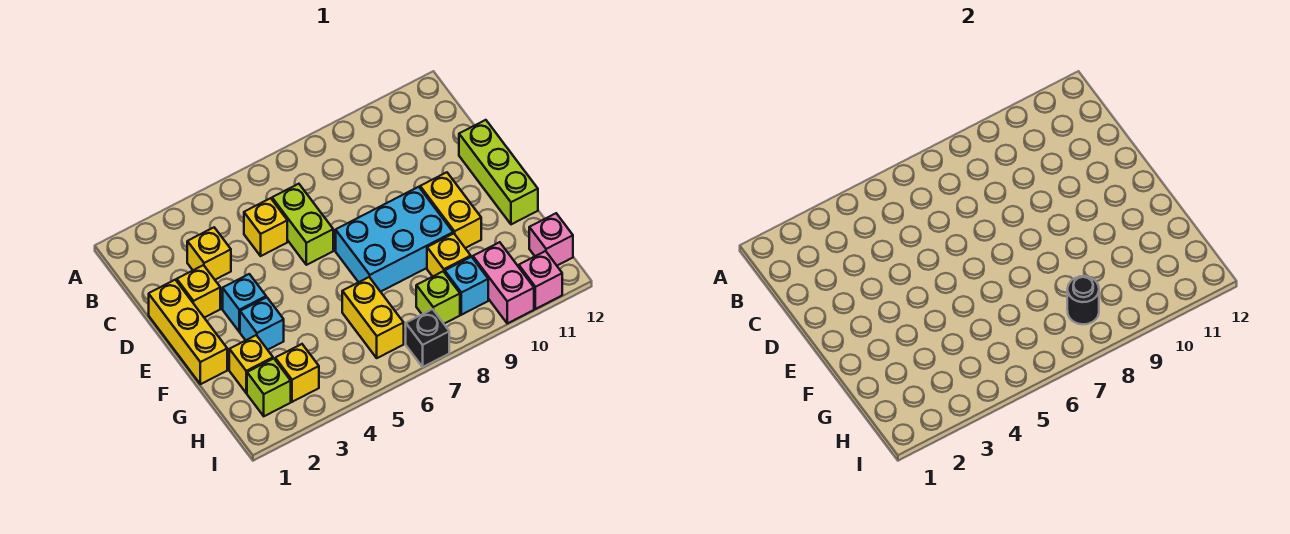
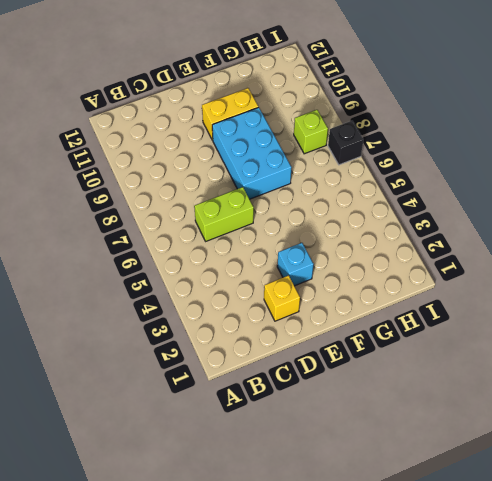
none -> yellow brick C3 level 1
none -> yellow brick C5 level 1
none -> yellow brick D1:F1 level 1

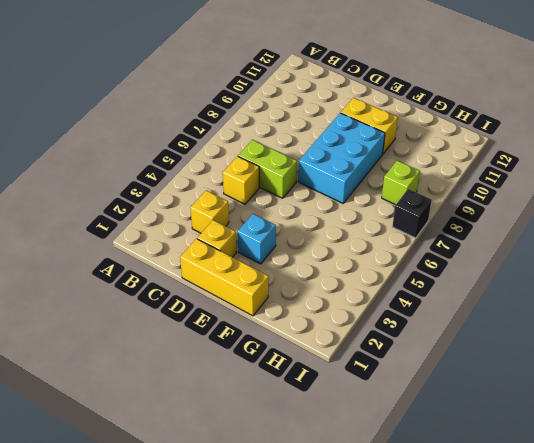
none -> lime brick D12:F12 level 1
none -> cyan brick F3 level 1
none -> yellow brick G2 level 1

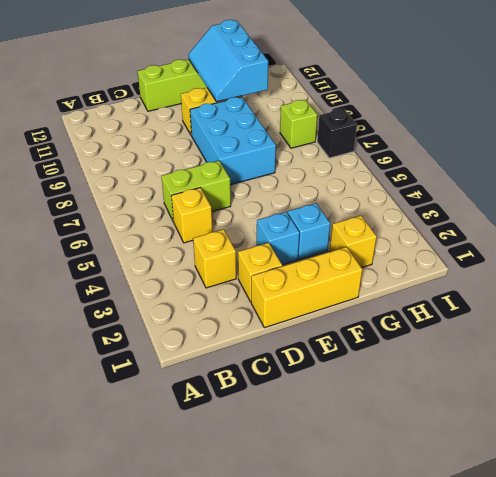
cyan slope F10:G12 level 2 top G -> none
none -> yellow brick G6:H6 level 1
none -> yellow brick G9 level 1
none -> lime brick H2 level 1

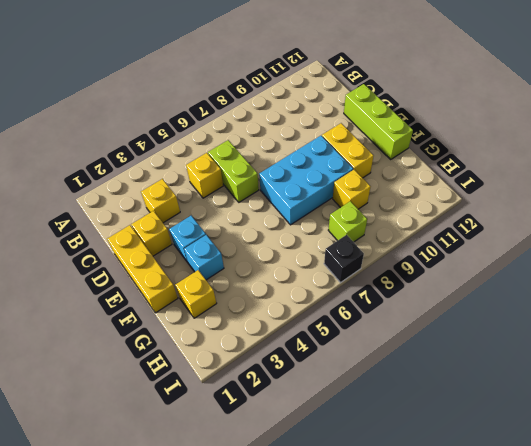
none -> yellow brick G6:H6 level 1
none -> lime brick H2 level 1
none -> yellow brick H3 level 1

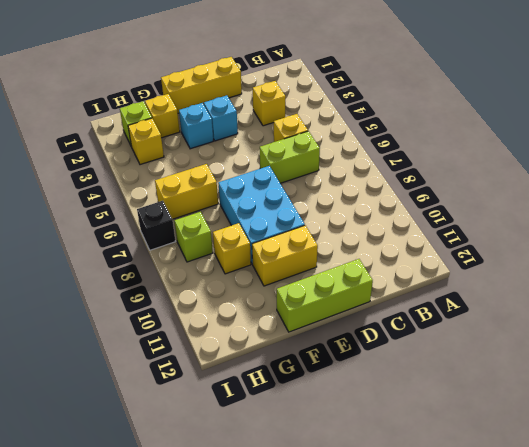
none -> yellow brick D2 level 1
none -> cyan brick H9 level 1
none -> pink brick H10:I10 level 1

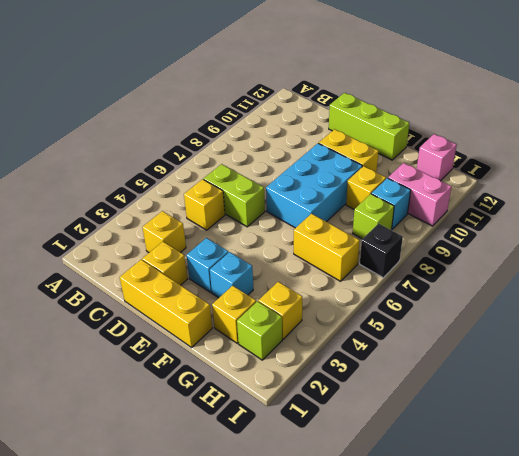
none -> pink brick I11 level 1
none -> black round brick H8 level 2

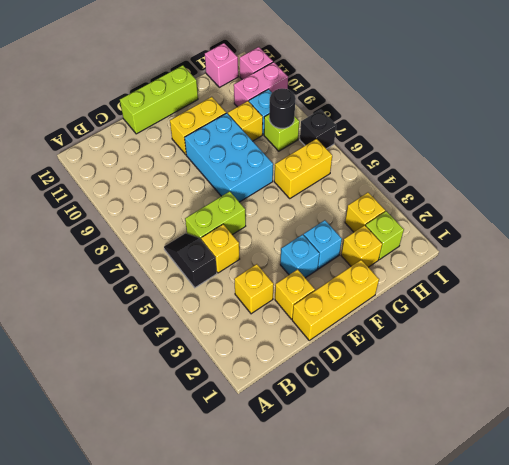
black slope B5:B6 level 1 top 5 -> none

